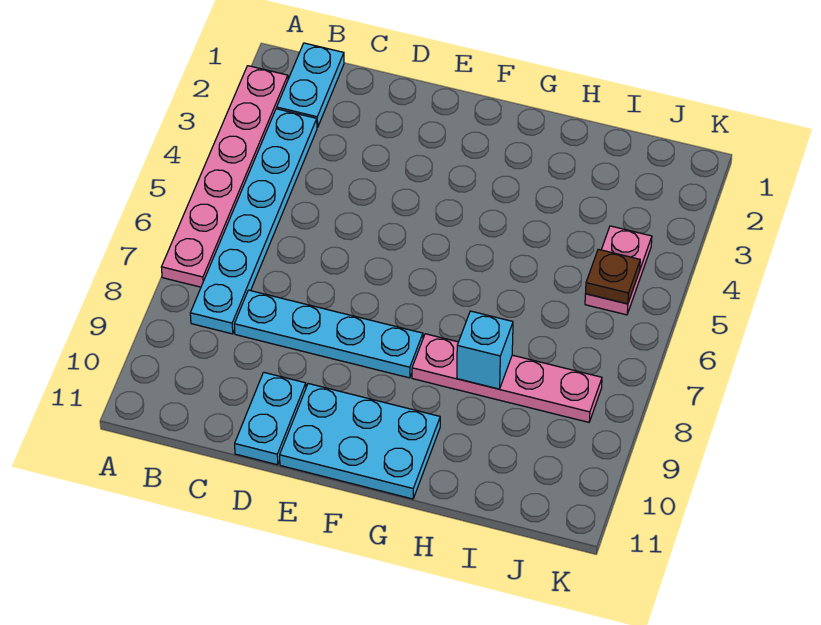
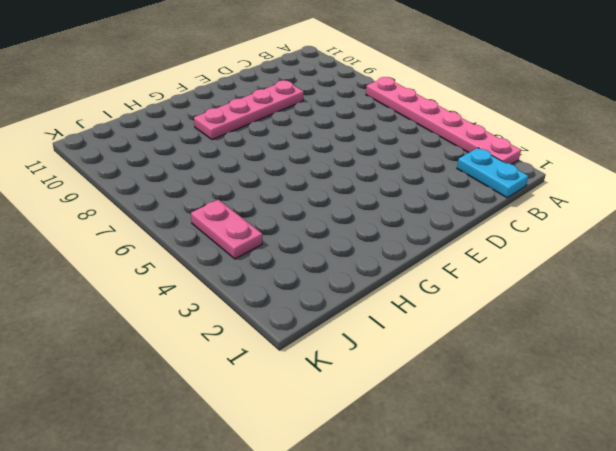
pink plate D9:G9 level 1 -> pink plate G8:J8 level 1
none -> cyan plate B3:B8 level 1
none -> cyan plate C8:F8 level 1

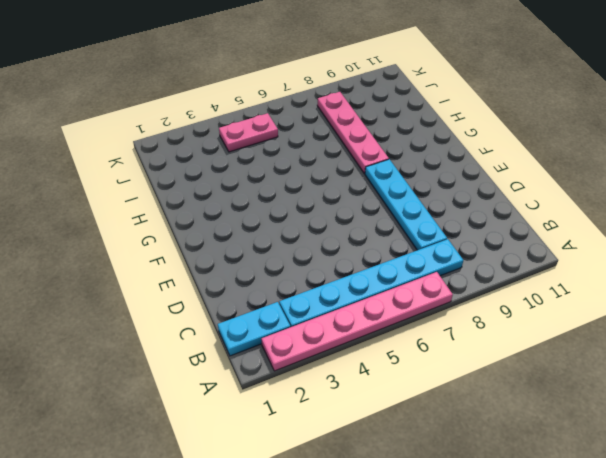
none -> cyan plate D10:D11 level 1
none -> cyan plate E10:G11 level 1

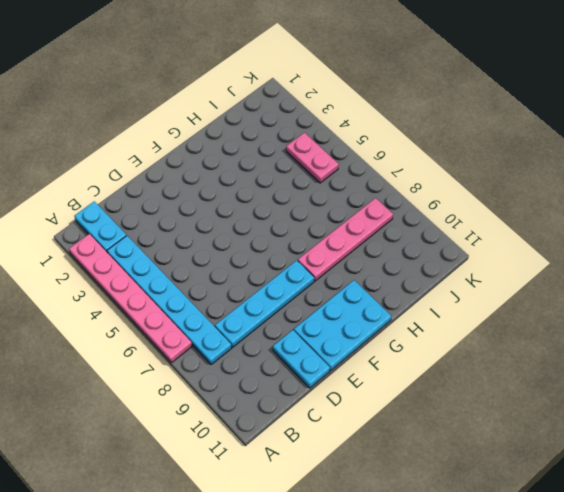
none -> cyan brick H8 level 2
none -> brown plate J5 level 2

